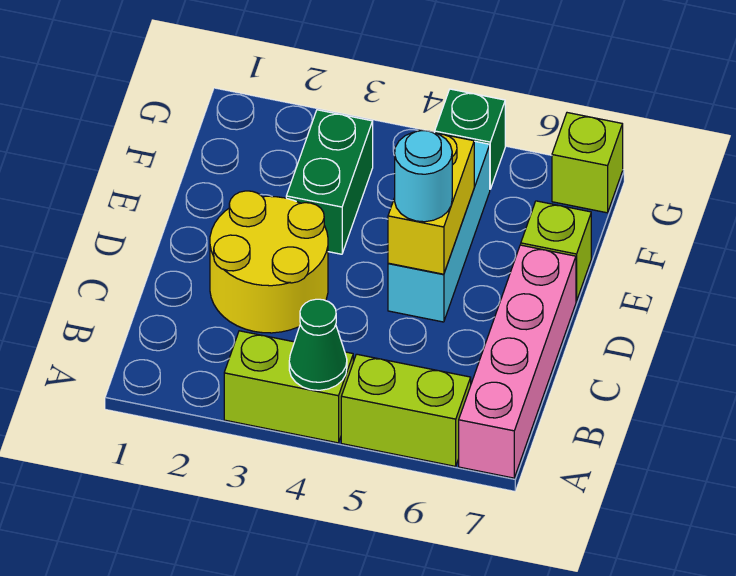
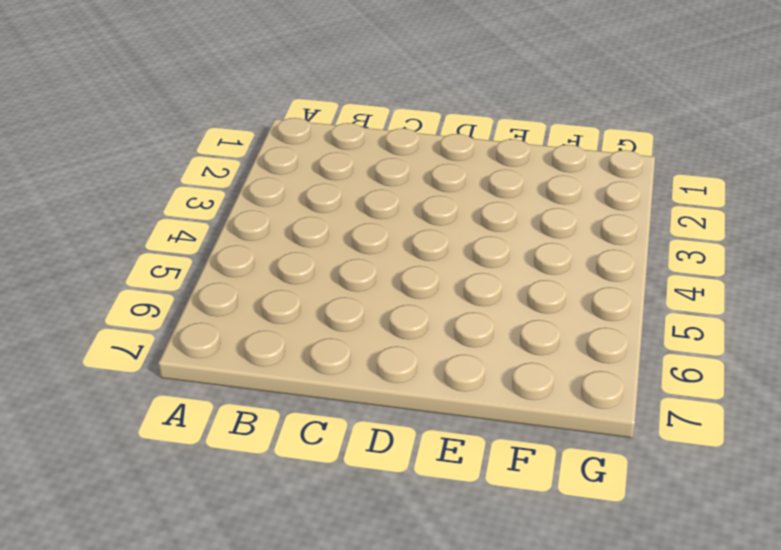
none -> lime brick A3:A4 level 1
none -> lime brick A5:A6 level 1
none -> pink brick A7:D7 level 1

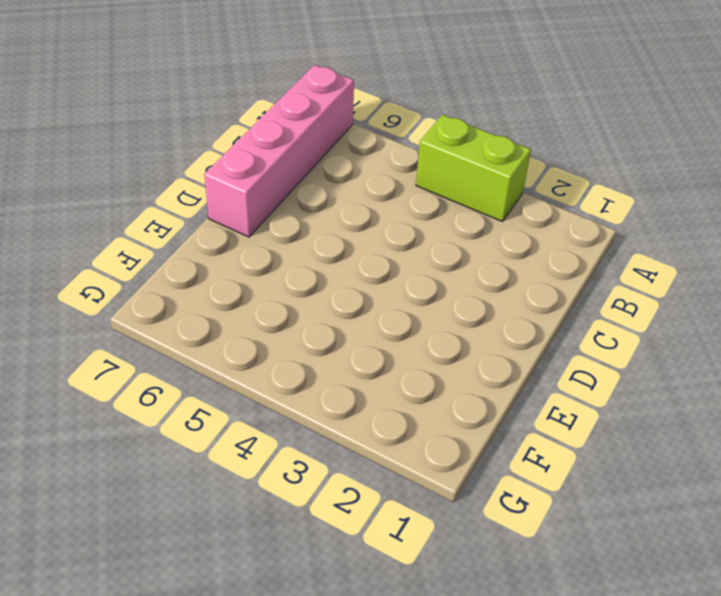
none -> lime brick A5:A6 level 1
none -> yellow round brick C2:D3 level 1
none -> cyan brick D5:F5 level 1

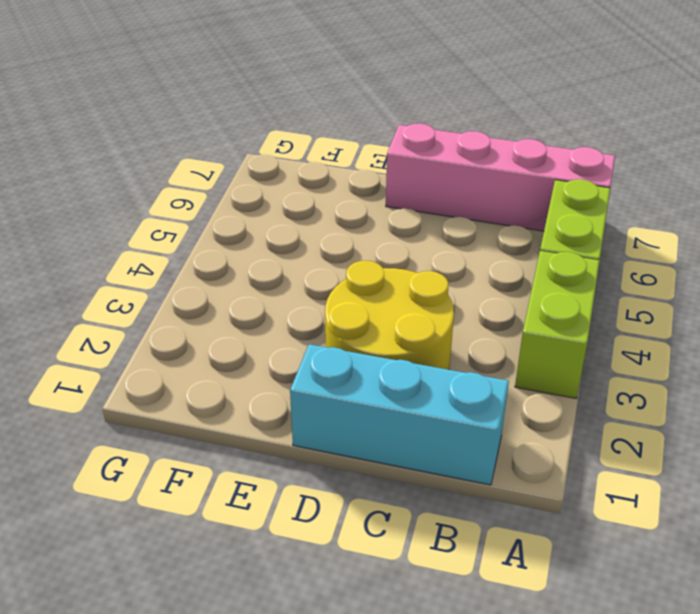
cyan brick B1:D1 level 1 -> cyan brick D5:F5 level 1
none -> green brick E3:F3 level 1
none -> lime brick E7 level 1
none -> green brick G5 level 1

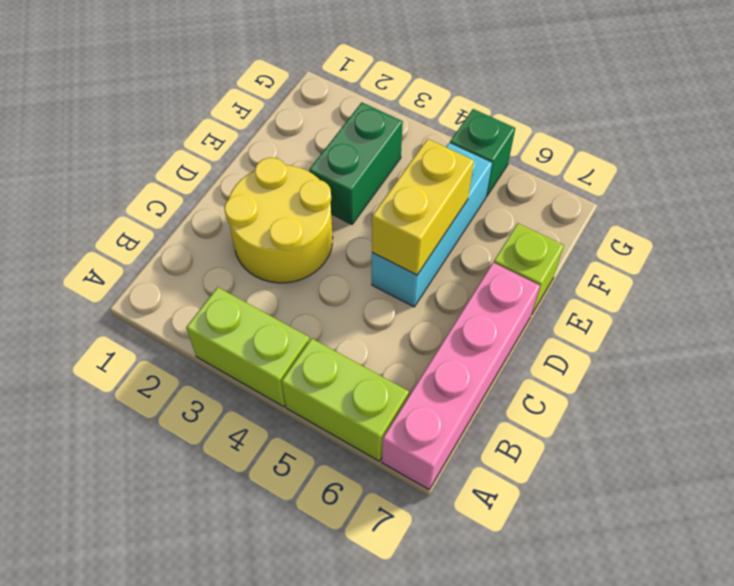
none -> lime brick G7 level 1
none -> green cone A4 level 2
none -> cyan round brick D5 level 3

